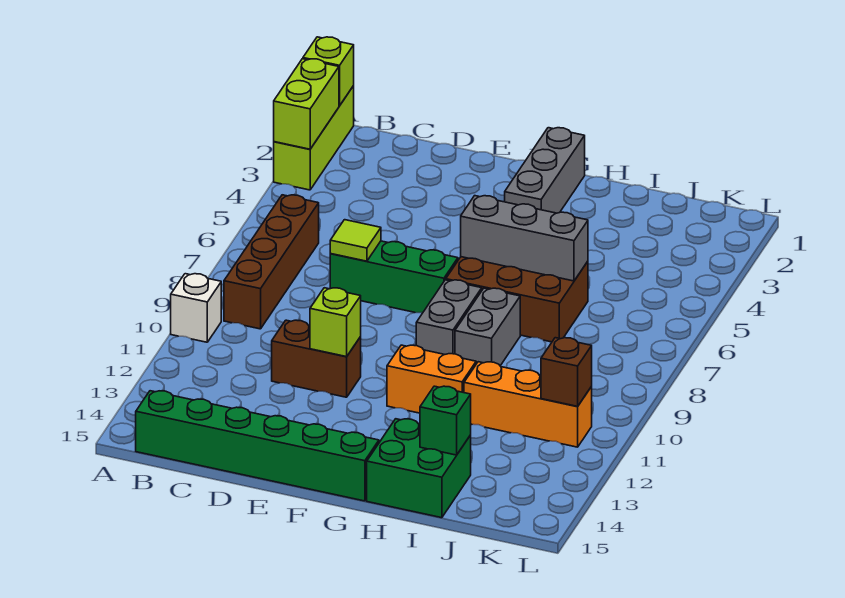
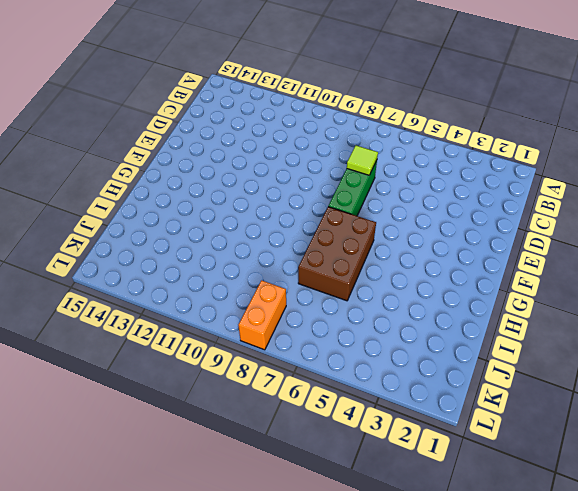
orange brick K8:L8 level 1 -> orange brick G11:H11 level 1
none -> lime brick A1:A3 level 1
none -> white brick A10 level 1
none -> brown brick B6:B9 level 1

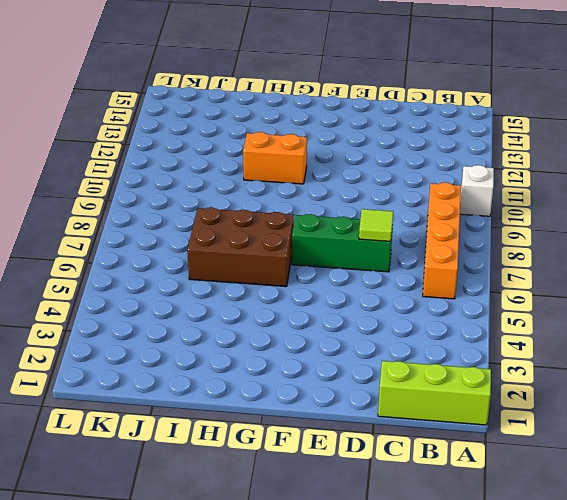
lime brick A1:C1 level 1 -> lime brick A1:A3 level 1
orange brick B6:B9 level 1 -> brown brick B6:B9 level 1
none -> green brick B15:G15 level 1
none -> brown brick D11:E11 level 1
none -> grey brick G1:G3 level 1

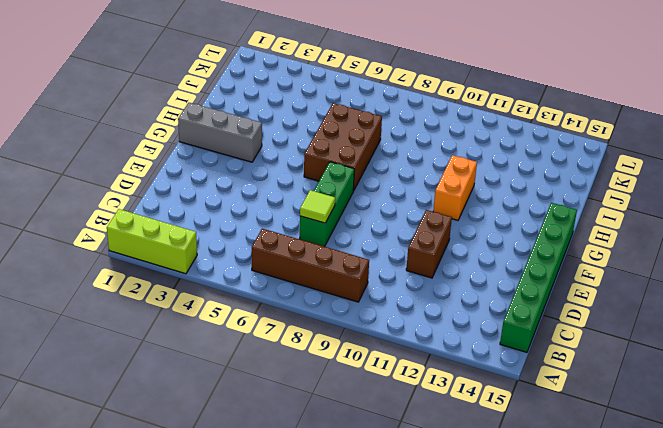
none -> white brick A10 level 1
none -> grey brick G8:G9 level 1
none -> grey brick H8:H9 level 1

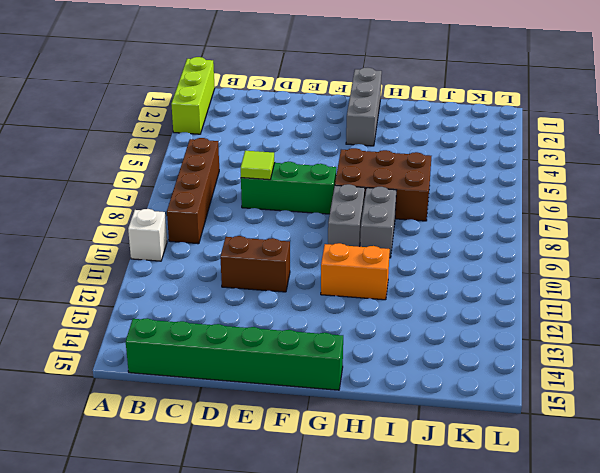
none -> green brick H14:I15 level 1
none -> orange brick I11:K11 level 1
none -> lime brick A1 level 2

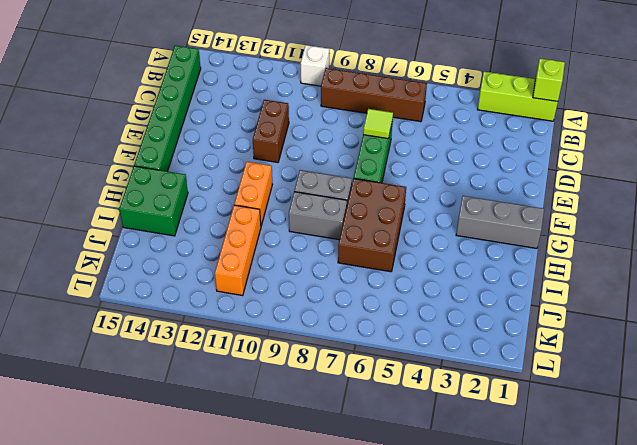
none -> lime brick A2:A3 level 2
none -> lime brick E11 level 2
none -> grey brick G6:I6 level 2

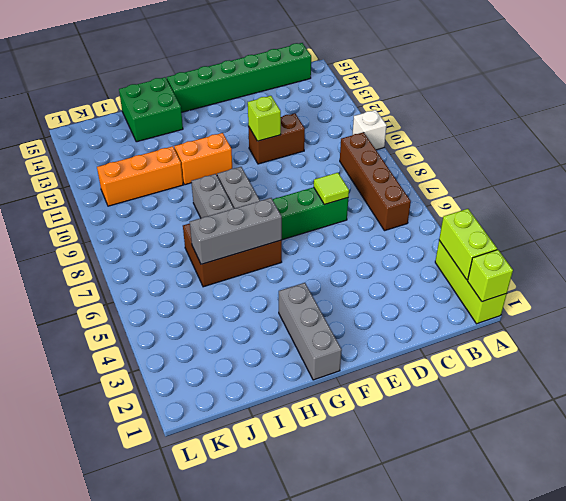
none -> green brick I14 level 2
none -> brown brick K11 level 2

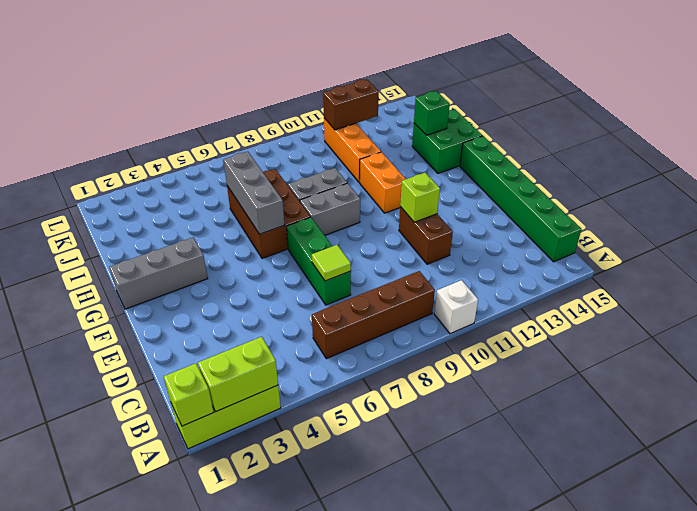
brown brick K11:K12 level 2 -> brown brick K11 level 2

